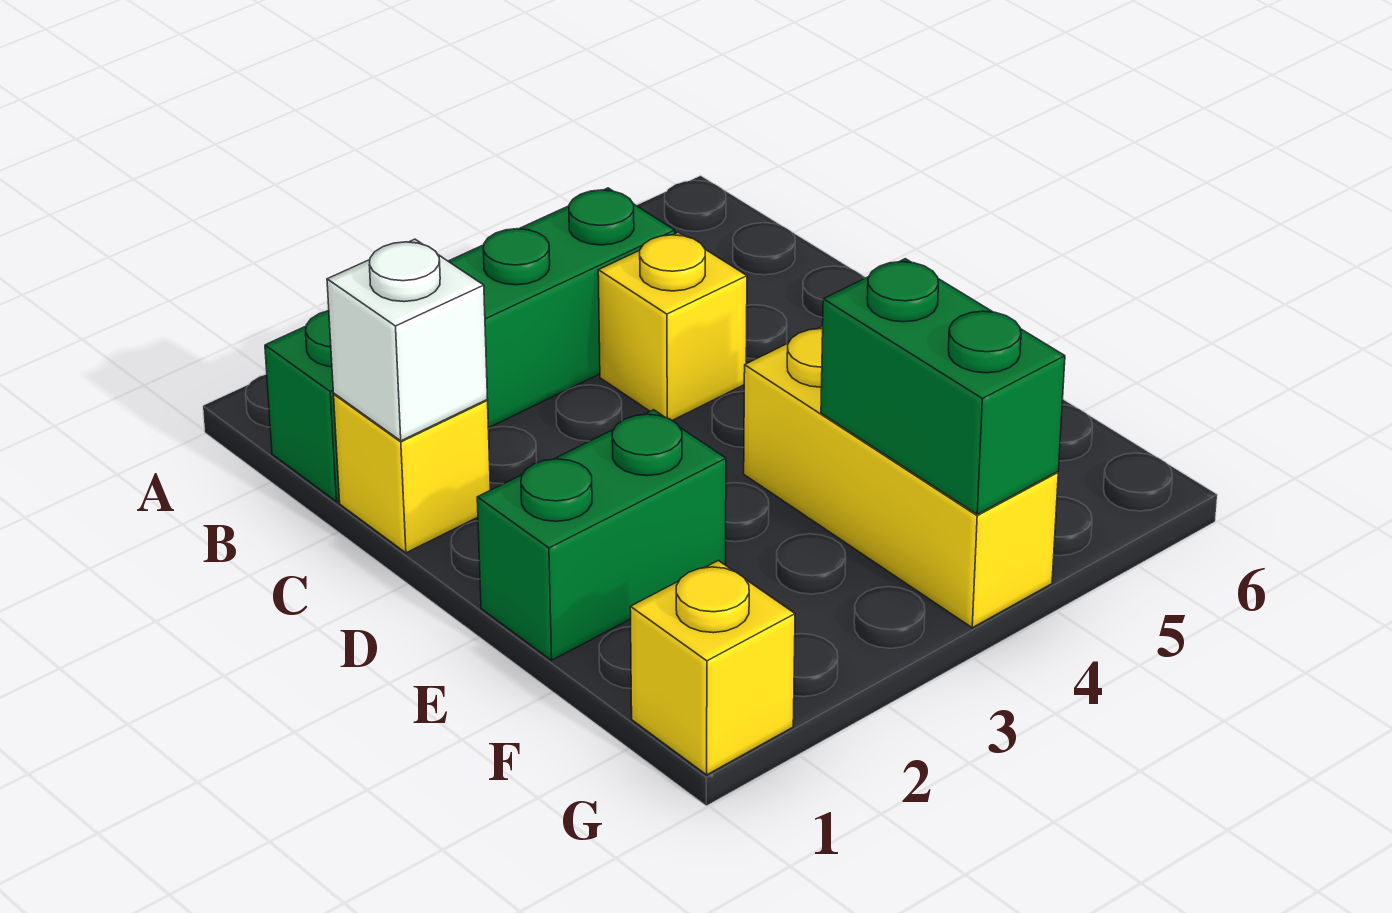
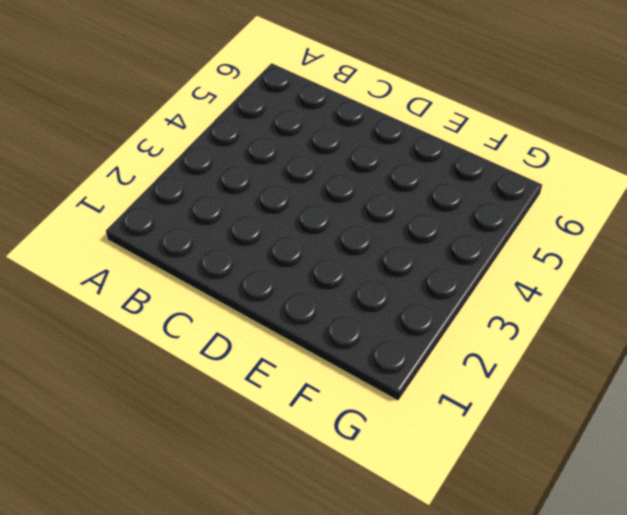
none -> green brick B1:B4 level 1
none -> yellow brick C1 level 1

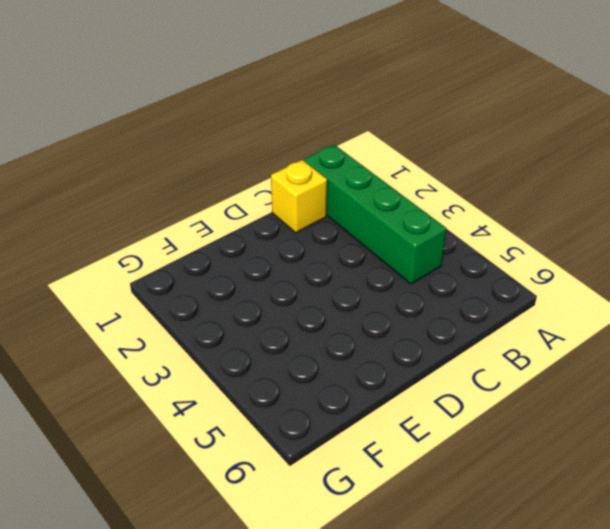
none -> yellow brick C4 level 1
none -> green brick E1:E2 level 1

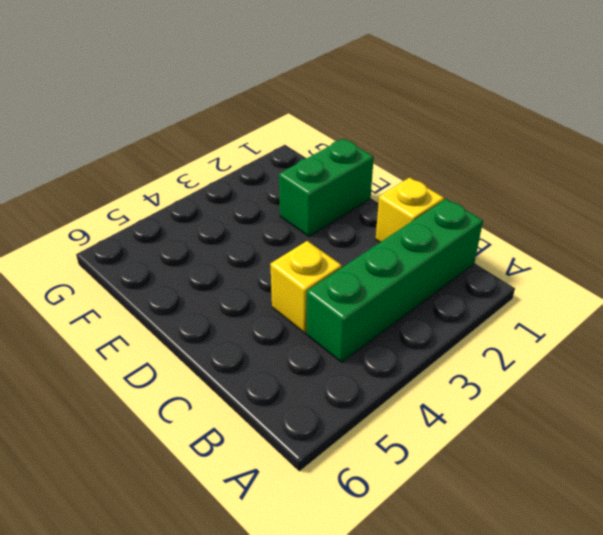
none -> yellow brick E4:G4 level 1
none -> yellow brick G1 level 1

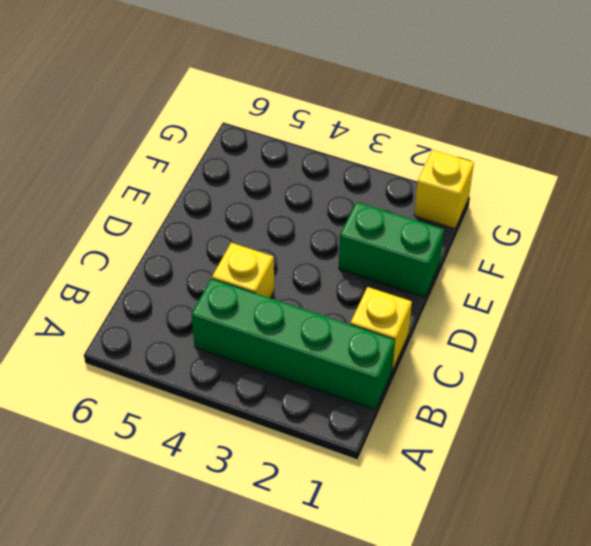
none -> yellow brick E4:G4 level 1
none -> white brick C1 level 2

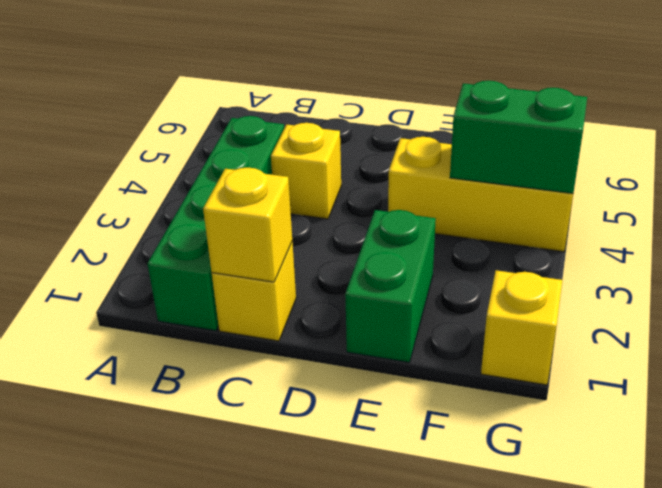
yellow brick C1 level 2 -> white brick C1 level 2

